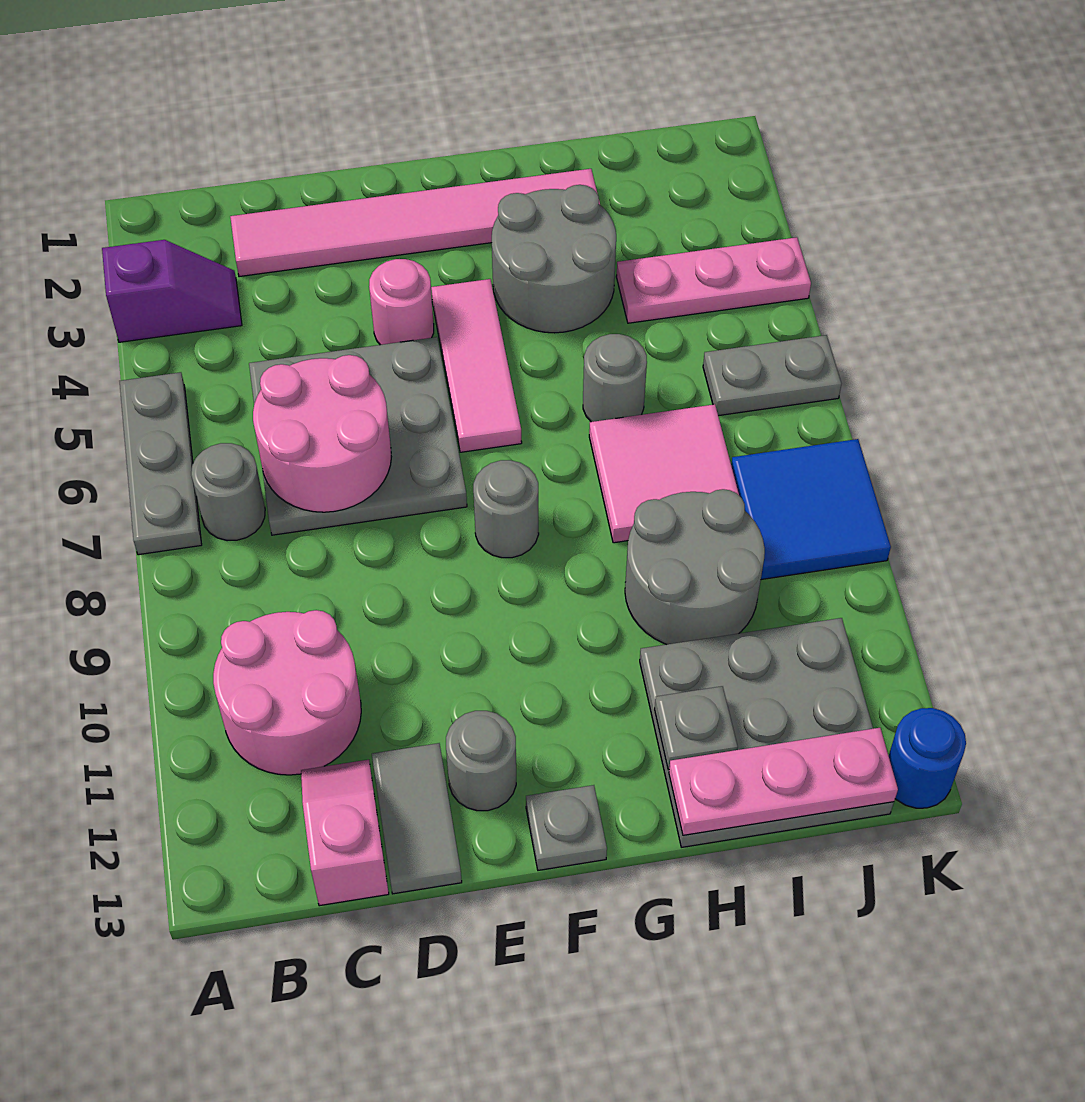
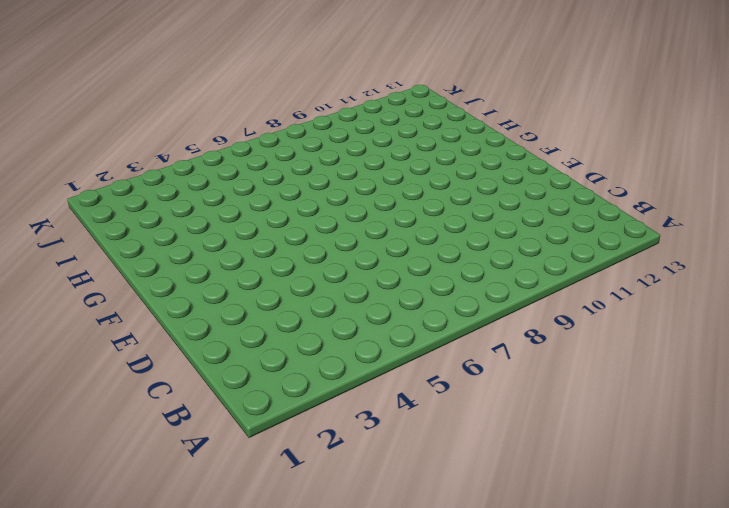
none -> purple slope A3:B3 level 1 top A
none -> grey plate A5:A7 level 1
none -> grey round brick B7 level 1

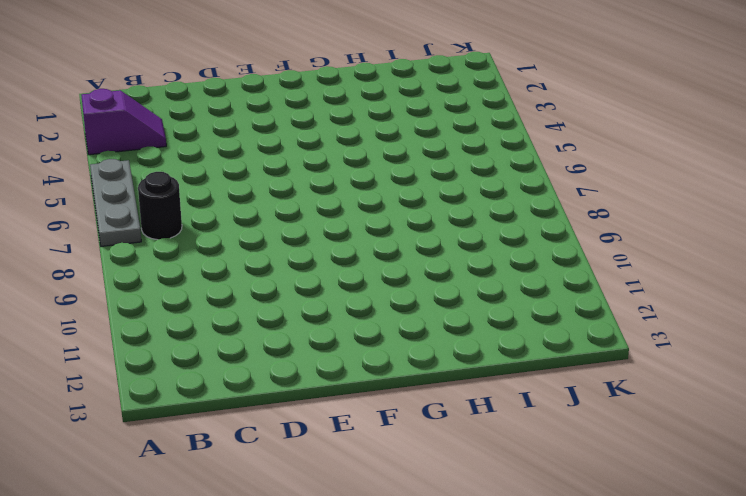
black round brick B7 level 1 -> grey round brick B7 level 1
none -> pink round brick B10:C11 level 1
none -> pink tile C2:H2 level 1
none -> grey plate C5:E7 level 1

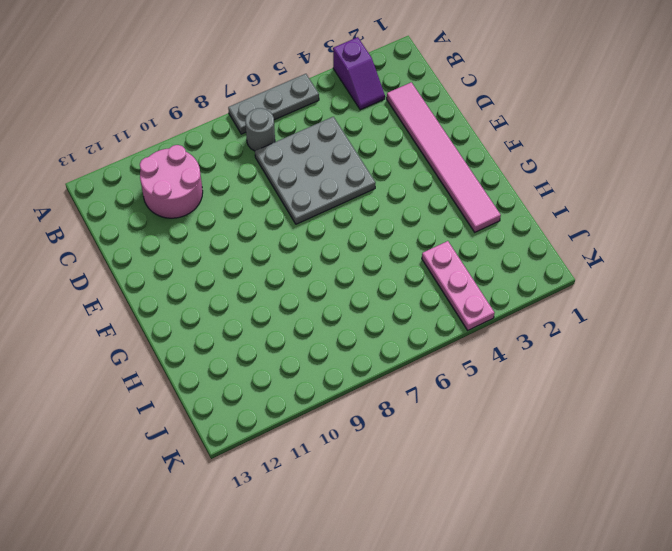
none -> pink slope C12:C13 level 1 top 13
none -> grey tile D12:D13 level 1
none -> pink round brick E4 level 1

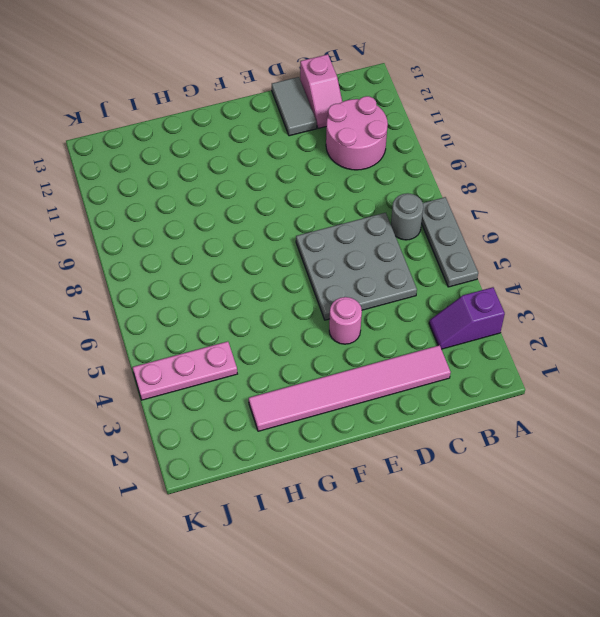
none -> grey round brick E12 level 1
none -> pink tile F4:F6 level 1
none -> grey round brick F8 level 1

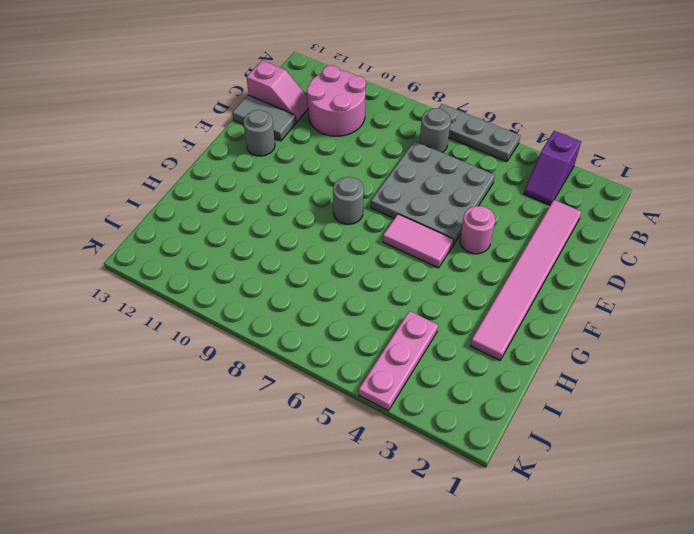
pink tile F5:F6 level 1 -> pink tile F4:F6 level 1
none -> grey plate F13 level 1
none -> grey round brick G3:H4 level 1
none -> grey round brick H6 level 1

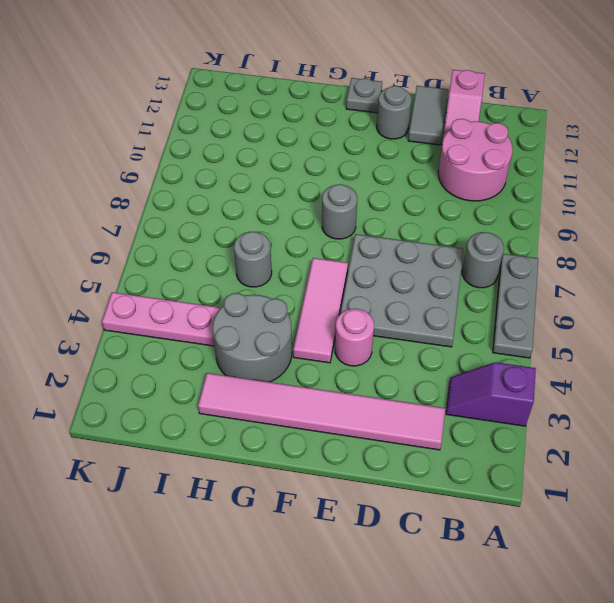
none -> pink tile H7:I8 level 1
none -> grey round brick H9:I10 level 1
none -> grey plate H11:J13 level 1

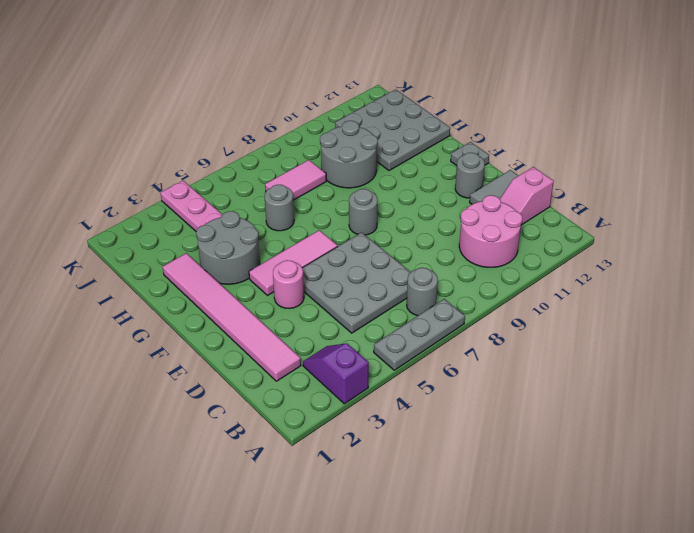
pink tile I7:I8 level 1 -> pink tile H7:I8 level 1
none -> grey plate J6:K6 level 1
none -> blue tile J8:K9 level 1
none -> blue round brick K13 level 1

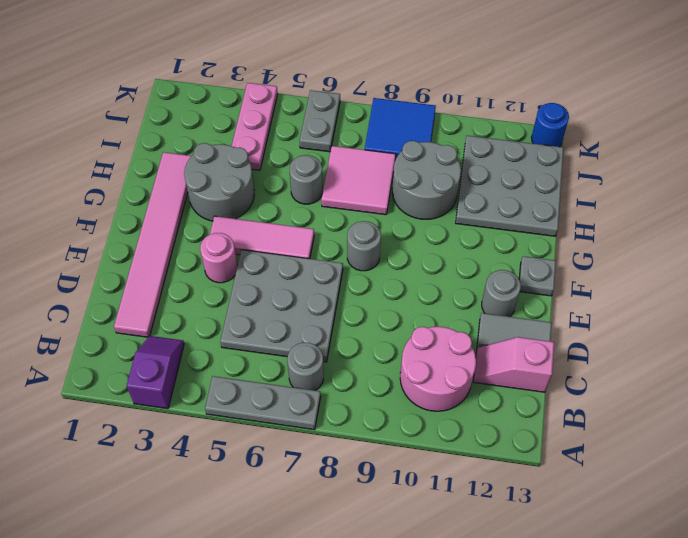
none -> pink round brick C6:D7 level 2
none -> grey plate H12 level 2
none -> pink plate H13:J13 level 2

